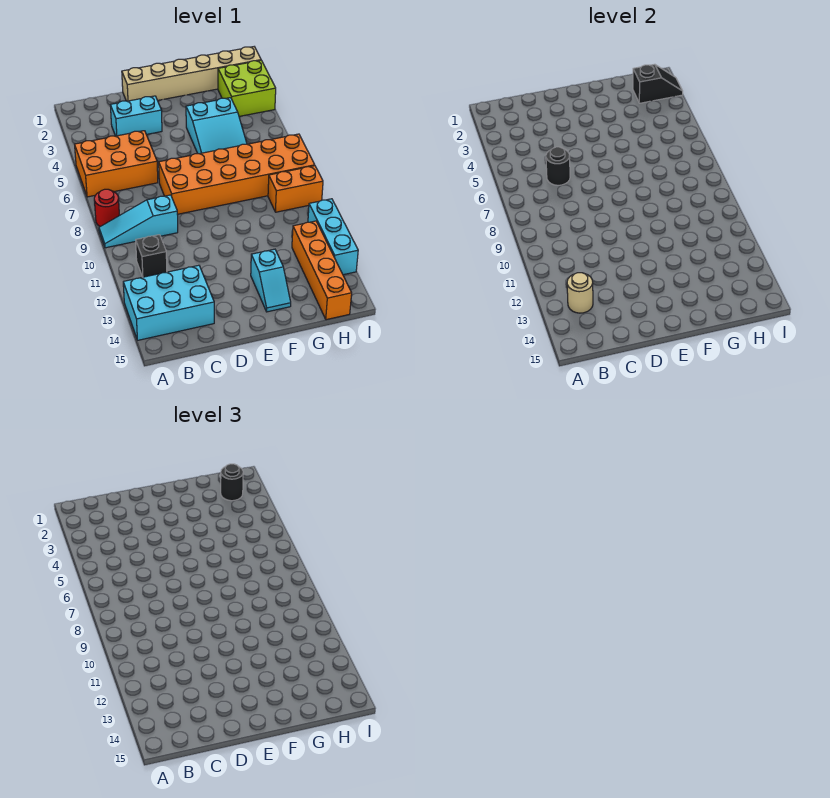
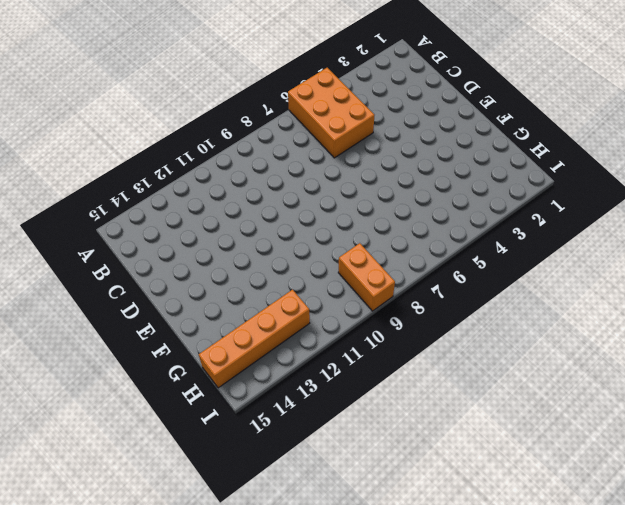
none -> red round brick A8 level 1
none -> cyan slope A9:C9 level 1 top C
none -> cyan brick A13:C14 level 1

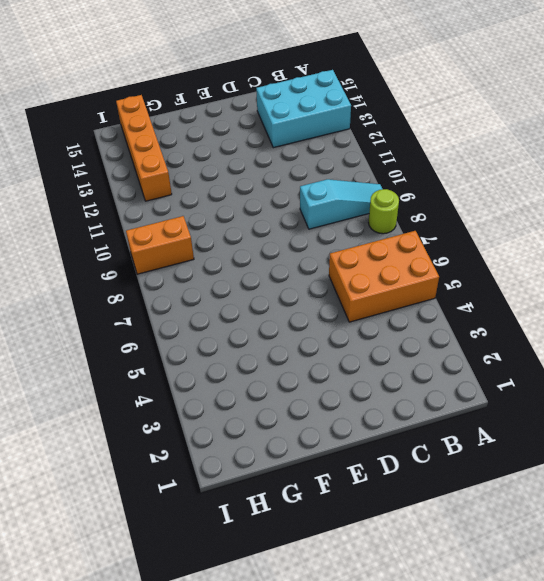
lime round brick A8 level 1 -> red round brick A8 level 1
none -> black brick B11 level 1
none -> cyan brick C3:D3 level 1
none -> tan brick D1:I1 level 1

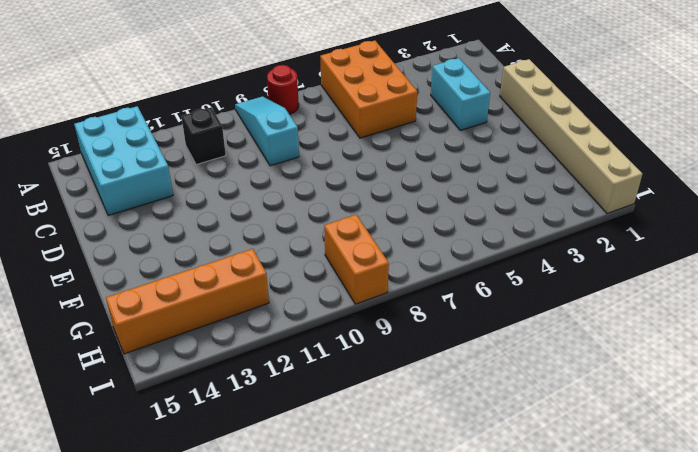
none -> orange brick D7:I8 level 1
none -> cyan slope F4:G6 level 1 top 4
none -> cyan slope F13:F14 level 1 top 13

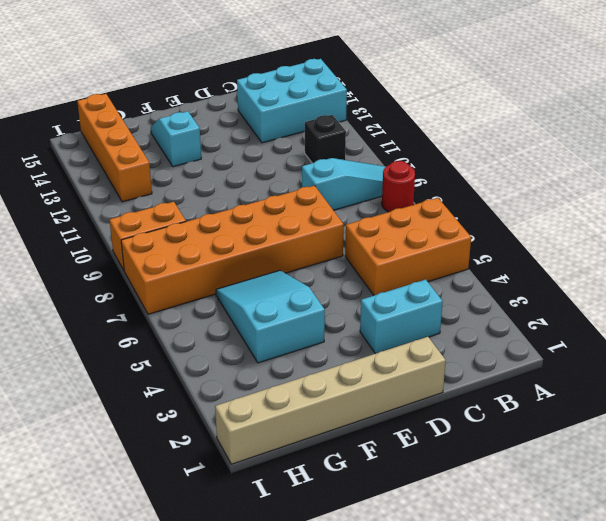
none -> lime brick H2:I3 level 1
none -> cyan brick I11:I13 level 1
none -> tan round brick B13 level 2

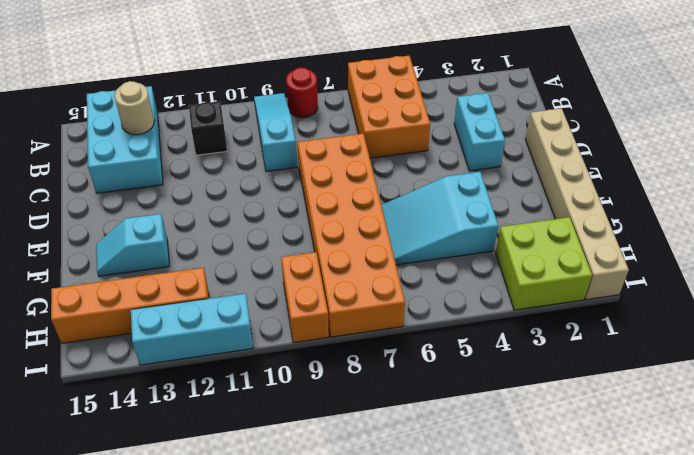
none -> black round brick C6 level 2
none -> black slope H2:I2 level 2 top H
none -> black round brick H2 level 3

